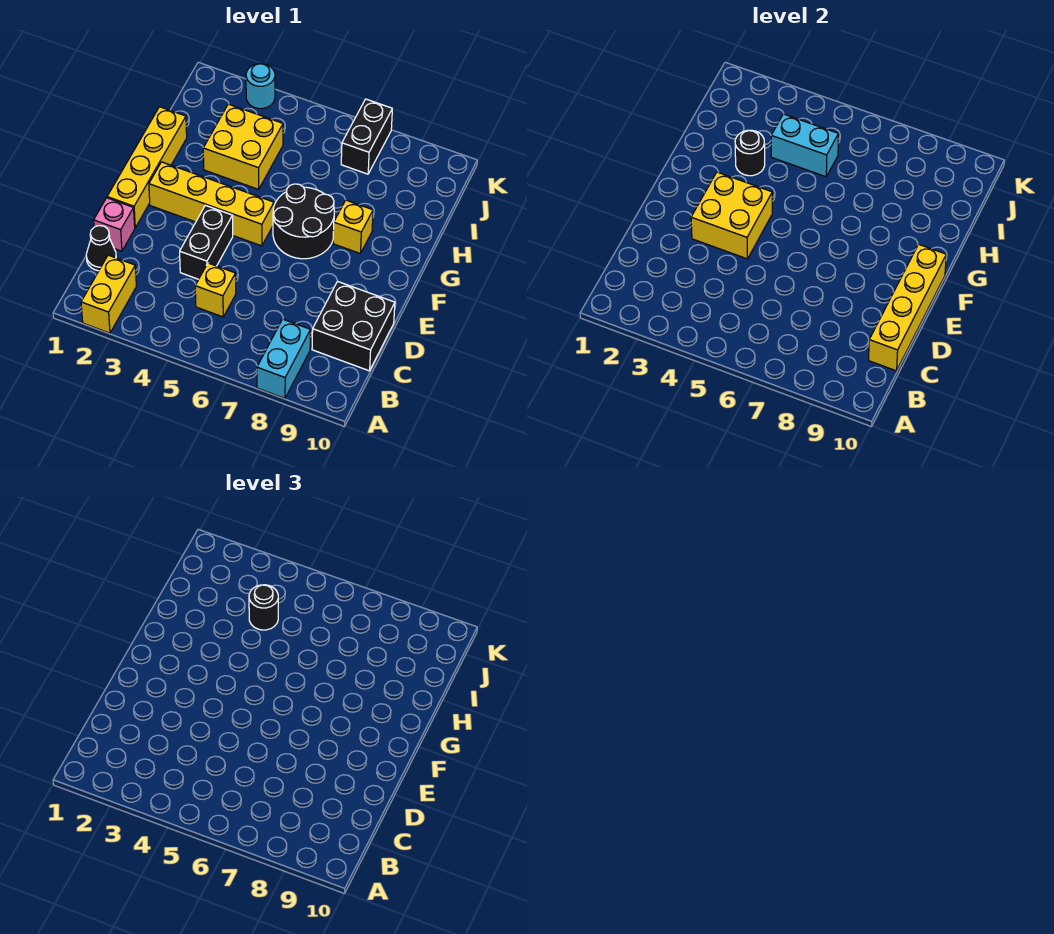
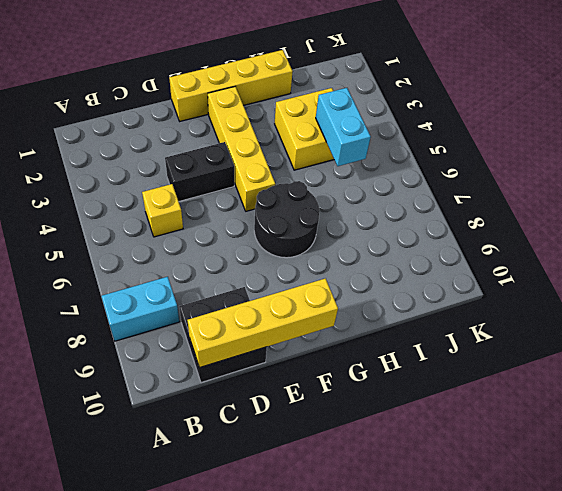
none -> yellow brick A2:B2 level 1
none -> black cone C1 level 1
none -> pink brick D1 level 1

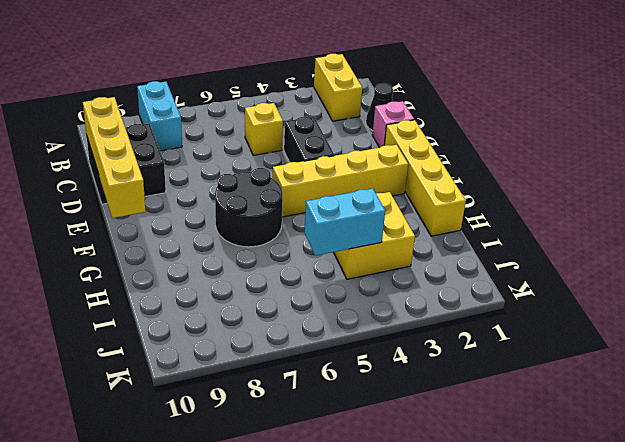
none -> yellow brick G8 level 1
none -> black brick J7:K7 level 1
none -> cyan round brick K3 level 1

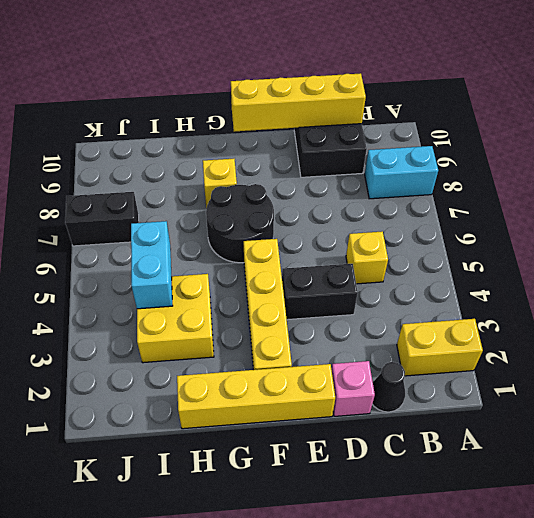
none -> cyan round brick K3 level 1
none -> yellow brick E3:F4 level 2
none -> black round brick H3 level 2

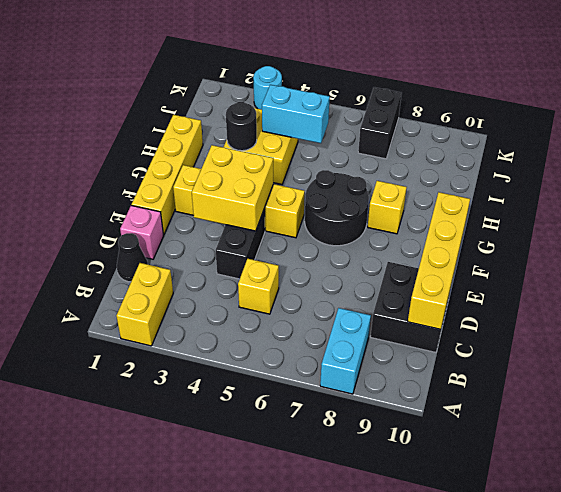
none -> black round brick I4 level 3

